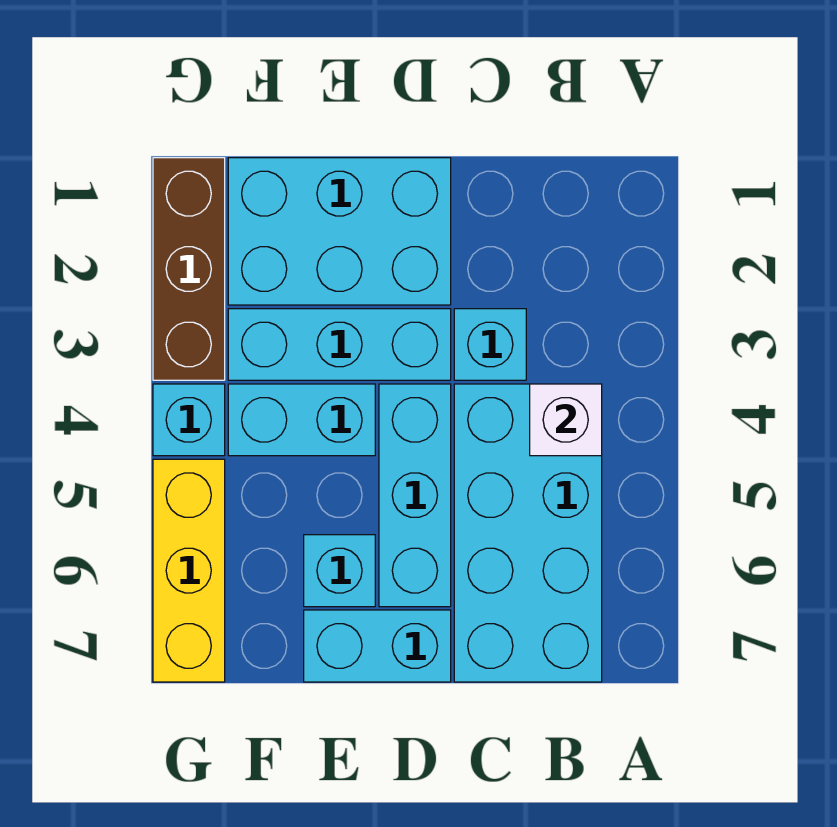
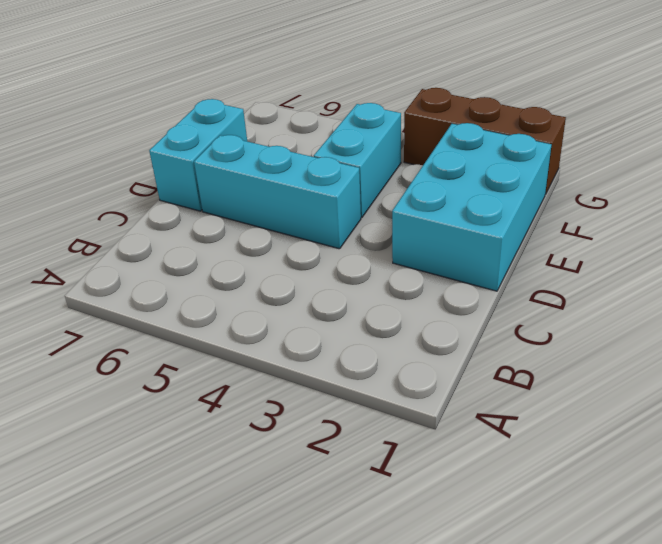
none -> cyan brick B4:C7 level 1
none -> cyan brick C3 level 1
none -> cyan brick D3:F3 level 1

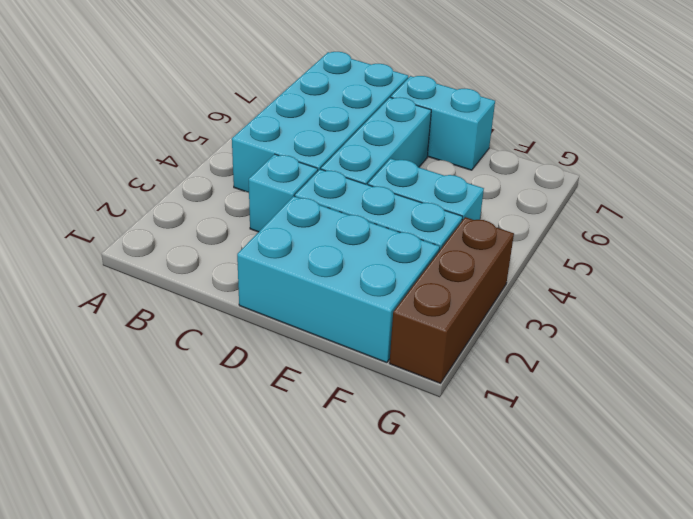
none -> cyan brick E6 level 1
none -> cyan brick G4 level 1
none -> yellow brick G5:G7 level 1

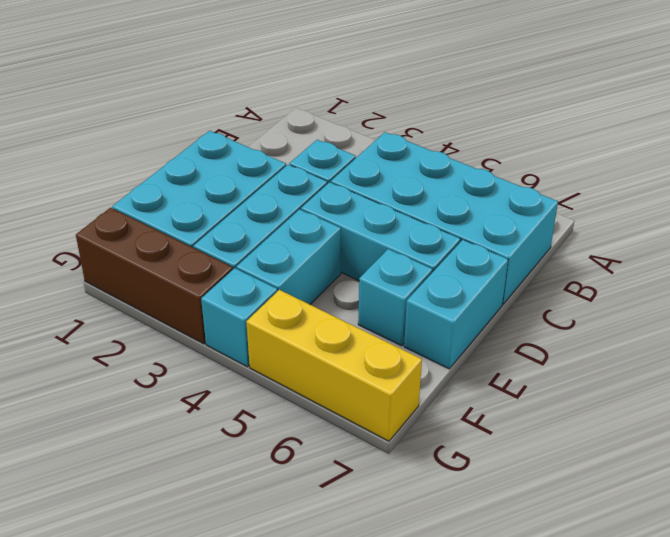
none -> white brick B4 level 2

